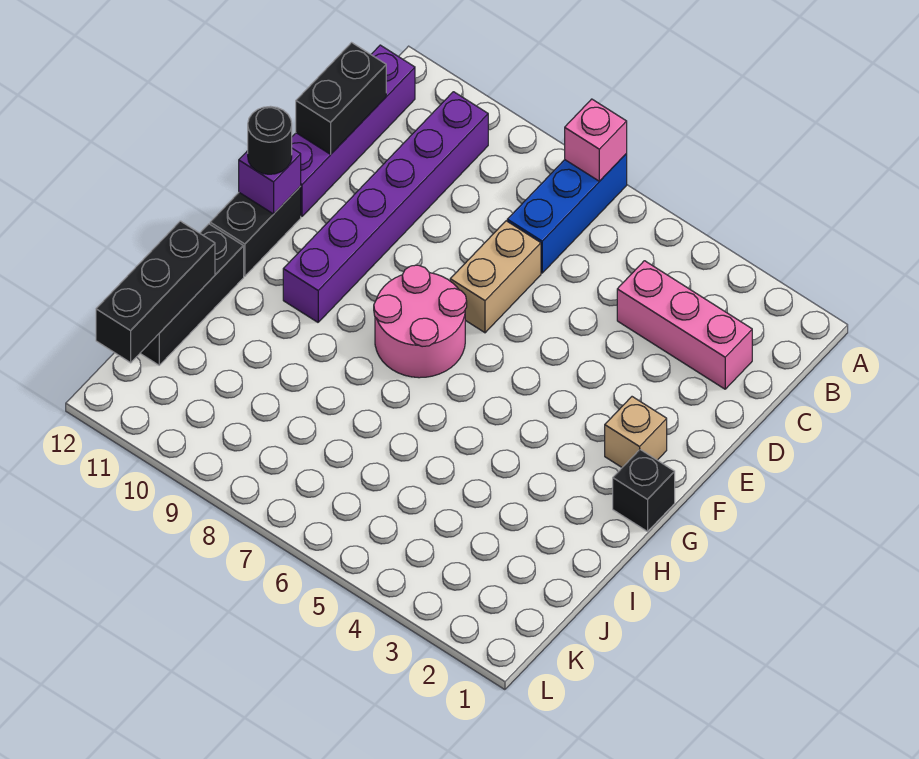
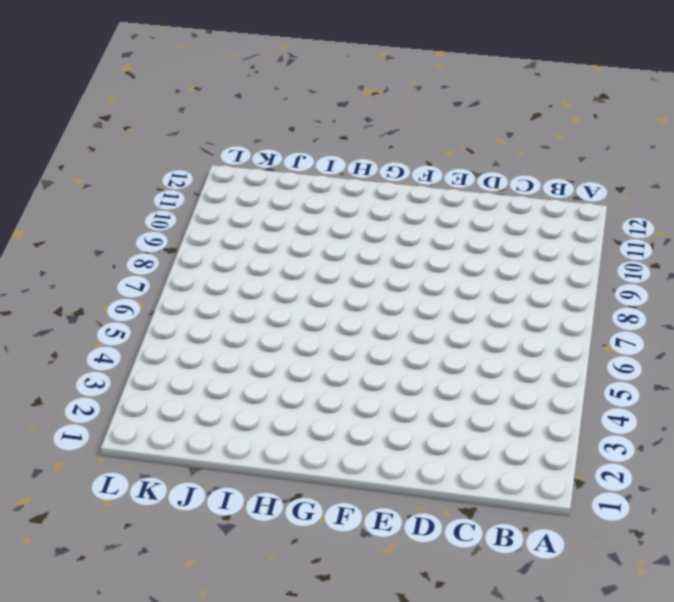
none -> blue brick A7:C7 level 1
none -> purple brick B10:G10 level 1
none -> purple brick B12:E12 level 1

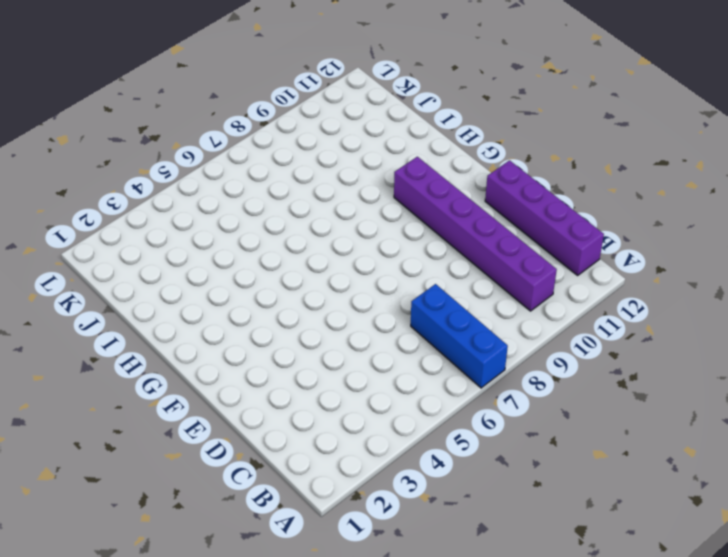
none -> pink brick C2:C4 level 1
none -> tan brick D7:E7 level 1
none -> tan brick F2 level 1

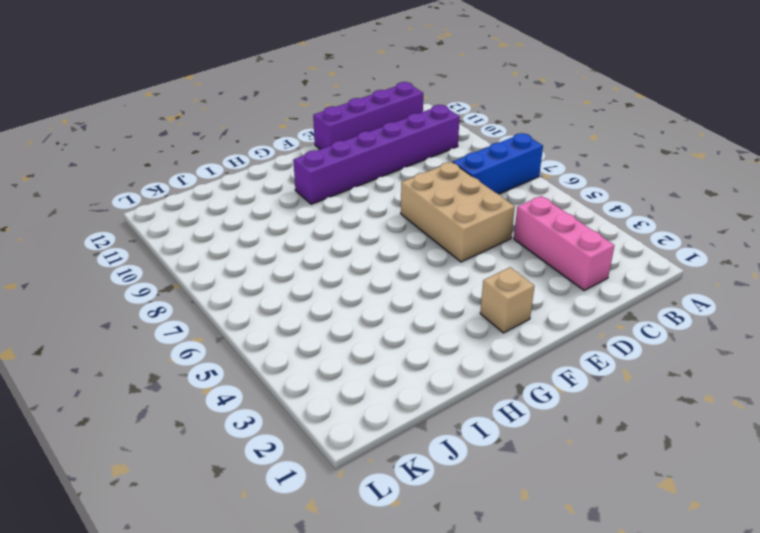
tan brick D5:E7 level 1 -> tan brick D7:E7 level 1
none -> pink round brick F7:G8 level 1
none -> black brick F12:G12 level 1
none -> black brick G1 level 1

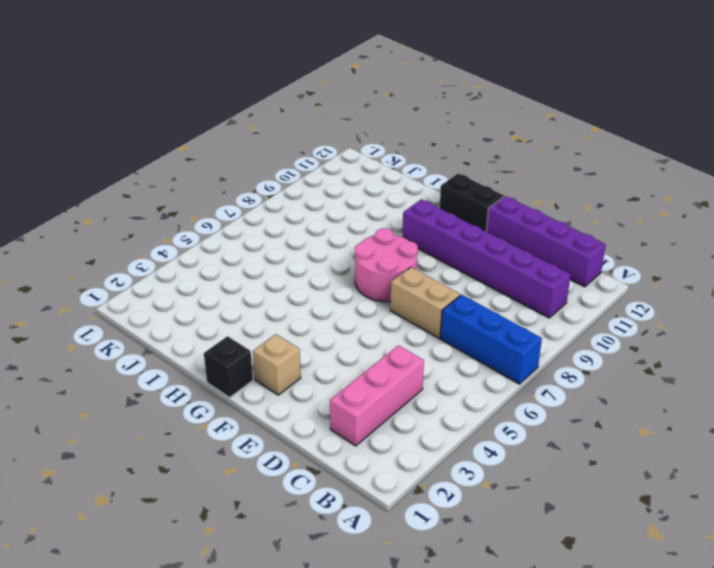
none -> black brick H12:J12 level 1
none -> pink brick A7 level 2
none -> black brick C12:D12 level 2

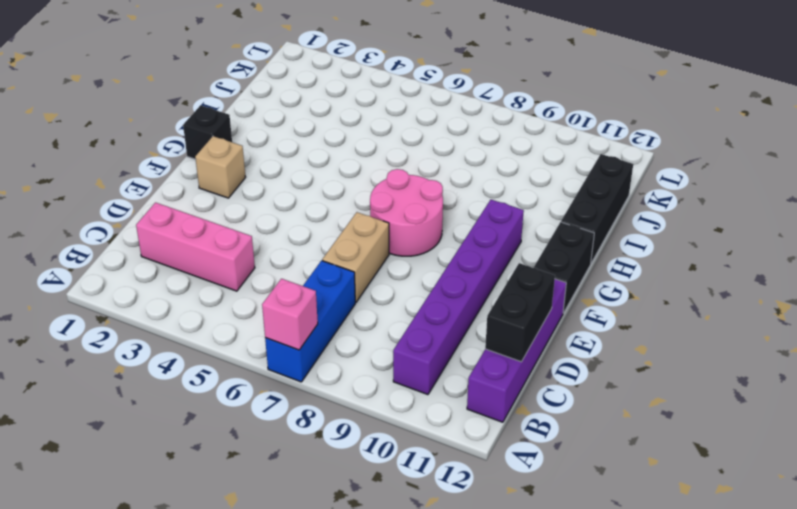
none -> purple brick F12 level 2
none -> black brick I12:K12 level 2
none -> black round brick F12 level 3

